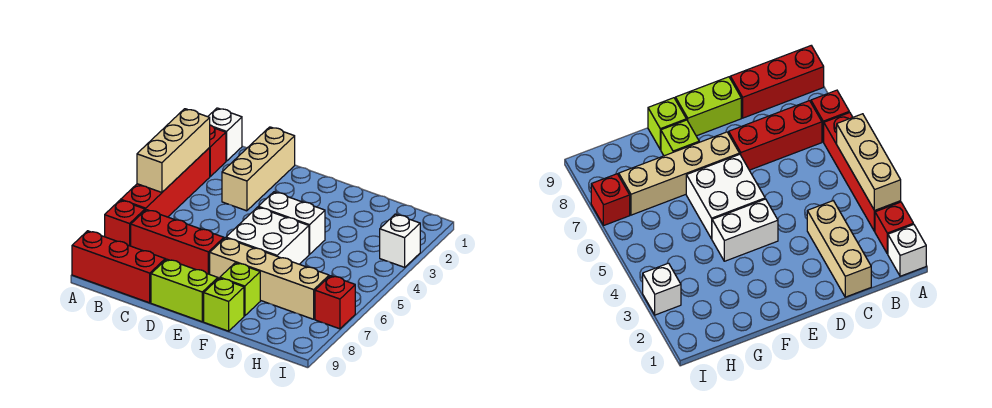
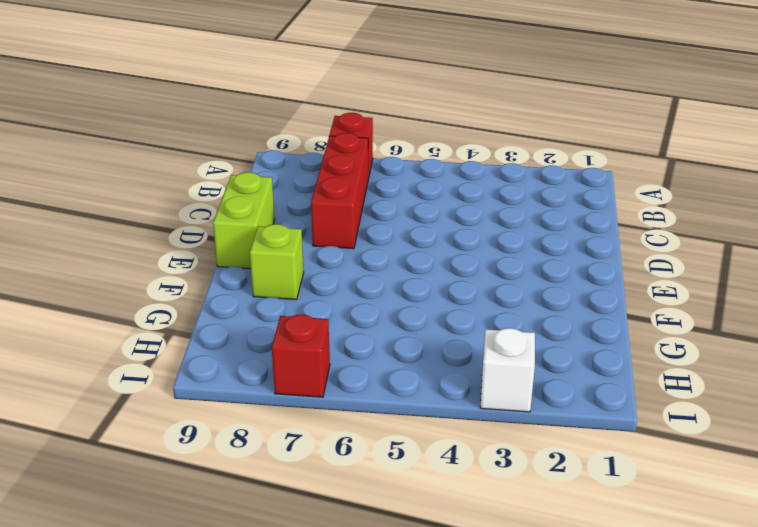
none -> white brick A1 level 1
none -> red brick A2 level 1
none -> red brick A3:A6 level 1

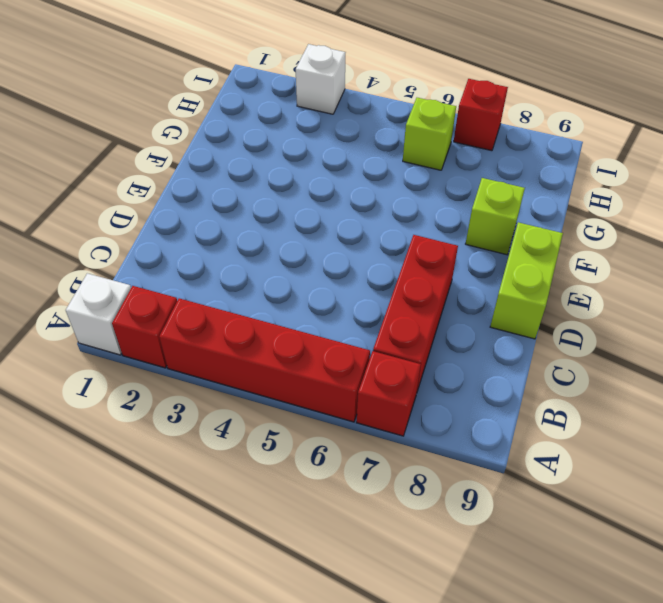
lime brick H6 level 1 -> lime brick F9 level 1
none -> red brick A9:C9 level 1
none -> tan brick C1:C3 level 1
none -> white brick E4:F4 level 1

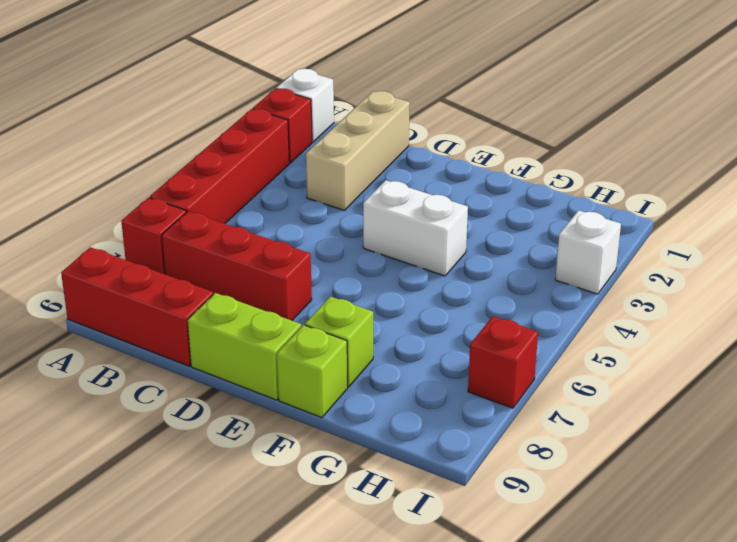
none -> white brick E5:F6 level 1
none -> tan brick E7:H7 level 1
none -> tan brick A3:A5 level 2

